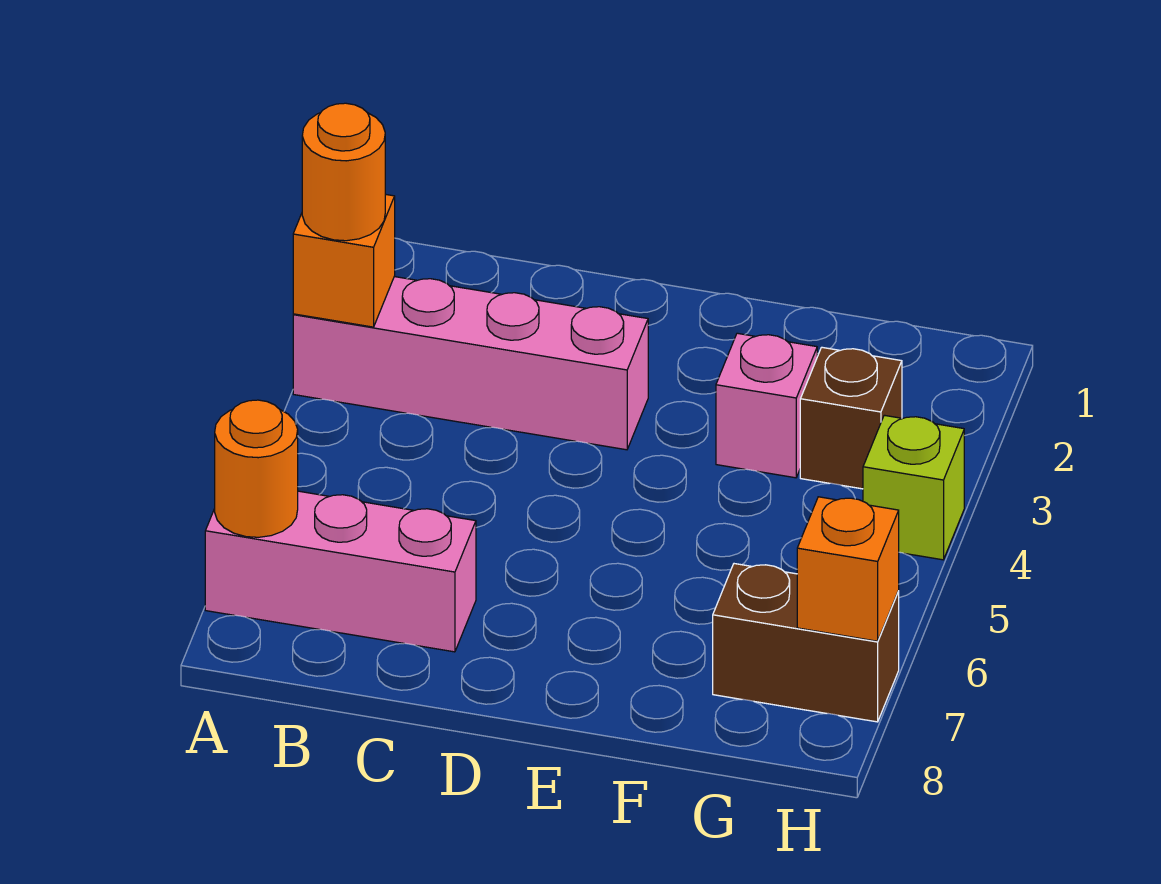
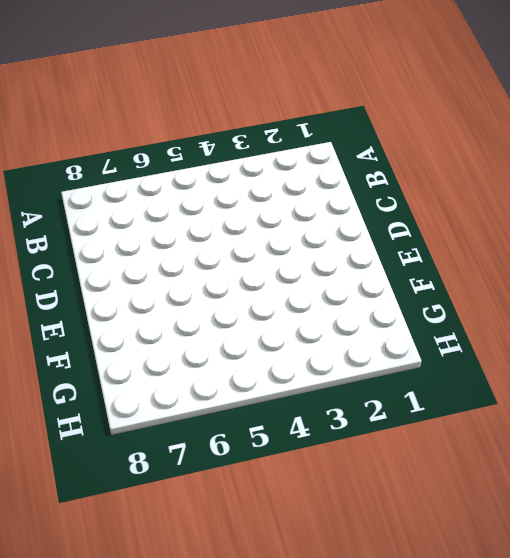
none -> pink brick A3:D3 level 1
none -> pink brick A7:C7 level 1

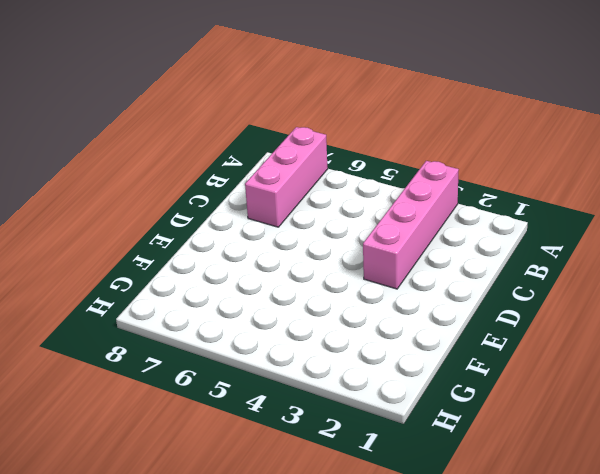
none -> pink brick F3 level 1
none -> brown brick G3 level 1

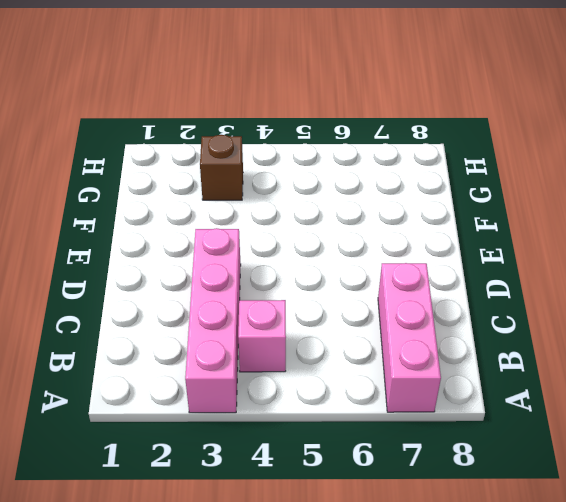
pink brick B4 level 1 -> pink brick F3 level 1
none -> brown brick G7:H7 level 1
none -> lime brick H4 level 1

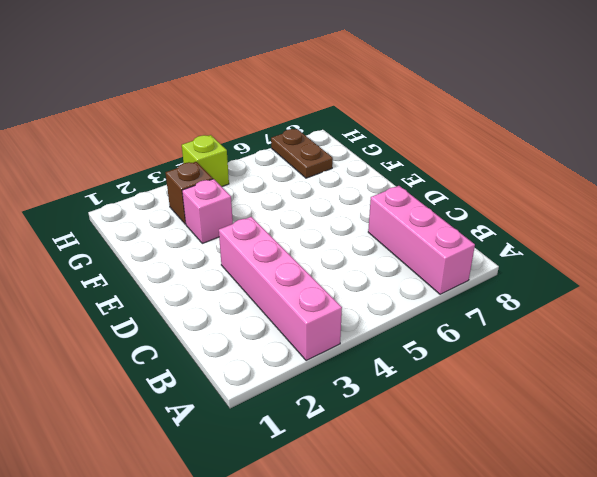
brown plate G7:H7 level 1 -> brown brick G7:H7 level 1
none -> orange brick A3 level 2
none -> orange round brick A7 level 2

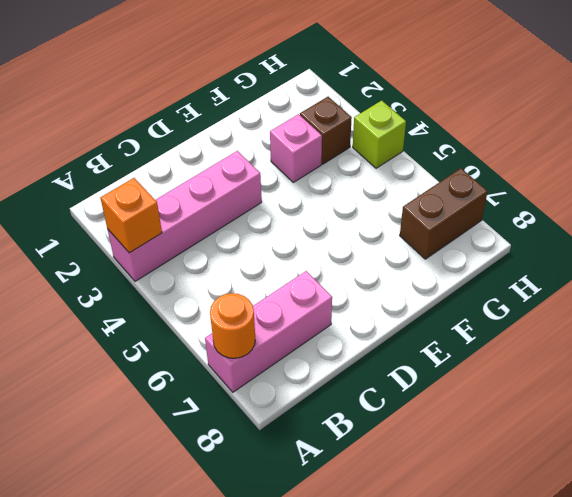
none -> orange brick H7 level 2
none -> orange round brick A3 level 3

